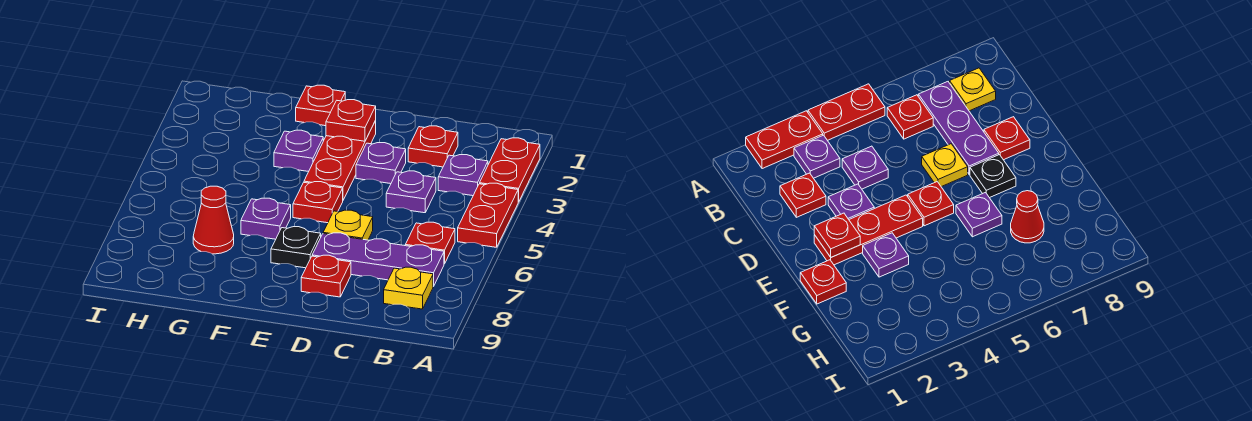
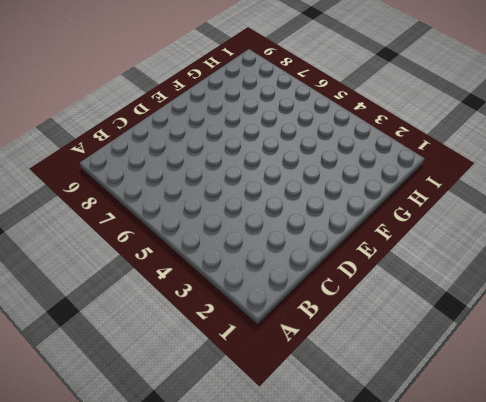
none -> red plate A2:A3 level 1
none -> red plate A4:A5 level 1
none -> purple plate B3 level 1

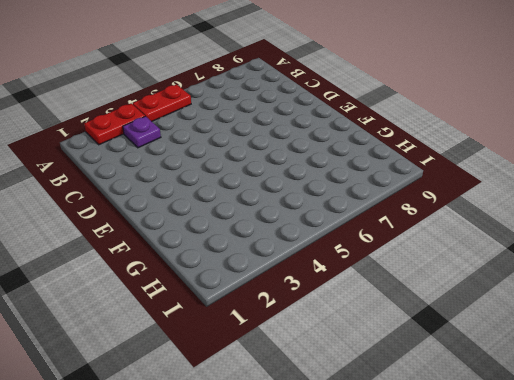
none -> red plate B6 level 1
none -> purple plate B7:D7 level 1
none -> yellow plate B8 level 1

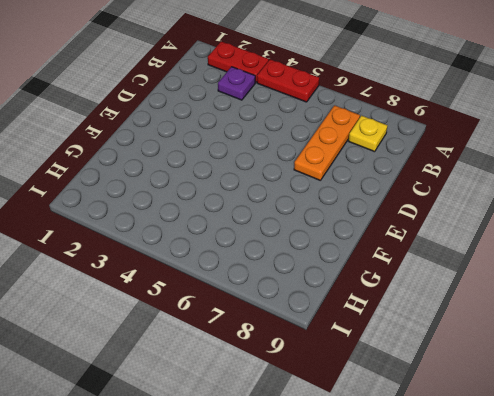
orange plate B7:D7 level 1 -> purple plate B7:D7 level 1
none -> red plate B6 level 1
none -> red plate C2 level 1
none -> purple plate C4 level 1

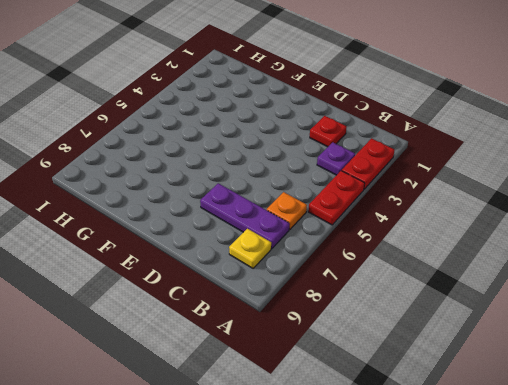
orange plate B6 level 1 -> red plate B6 level 1
none -> purple plate C4 level 1
none -> purple plate D3 level 1
none -> yellow plate D6 level 1

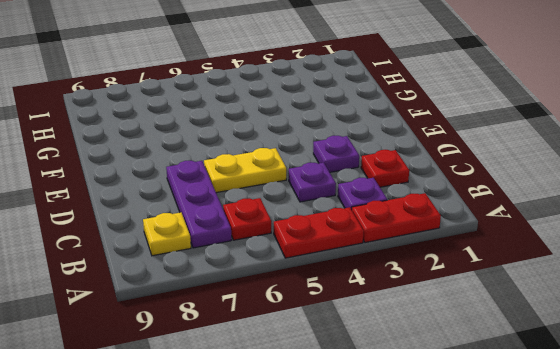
yellow plate D5:D6 level 1 -> yellow plate D6 level 1
none -> red plate D8 level 1
none -> red plate E2:E4 level 1
none -> red plate E5 level 1

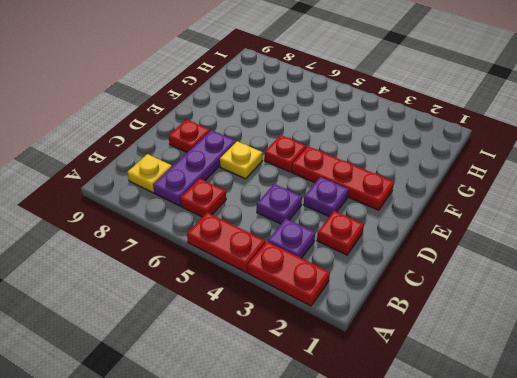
none -> black plate E7 level 1
none -> red plate F1 level 1
none -> purple plate F3 level 1

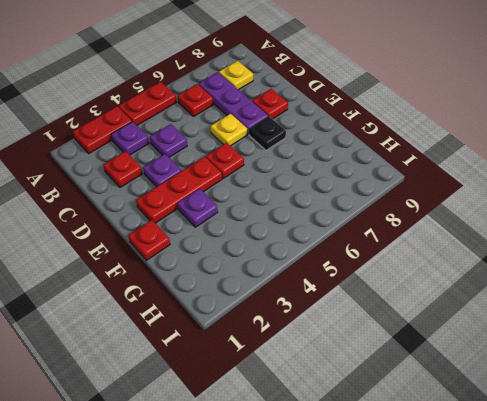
none -> purple plate F6 level 1
none -> red cone G7 level 1
none -> red plate E2 level 2

